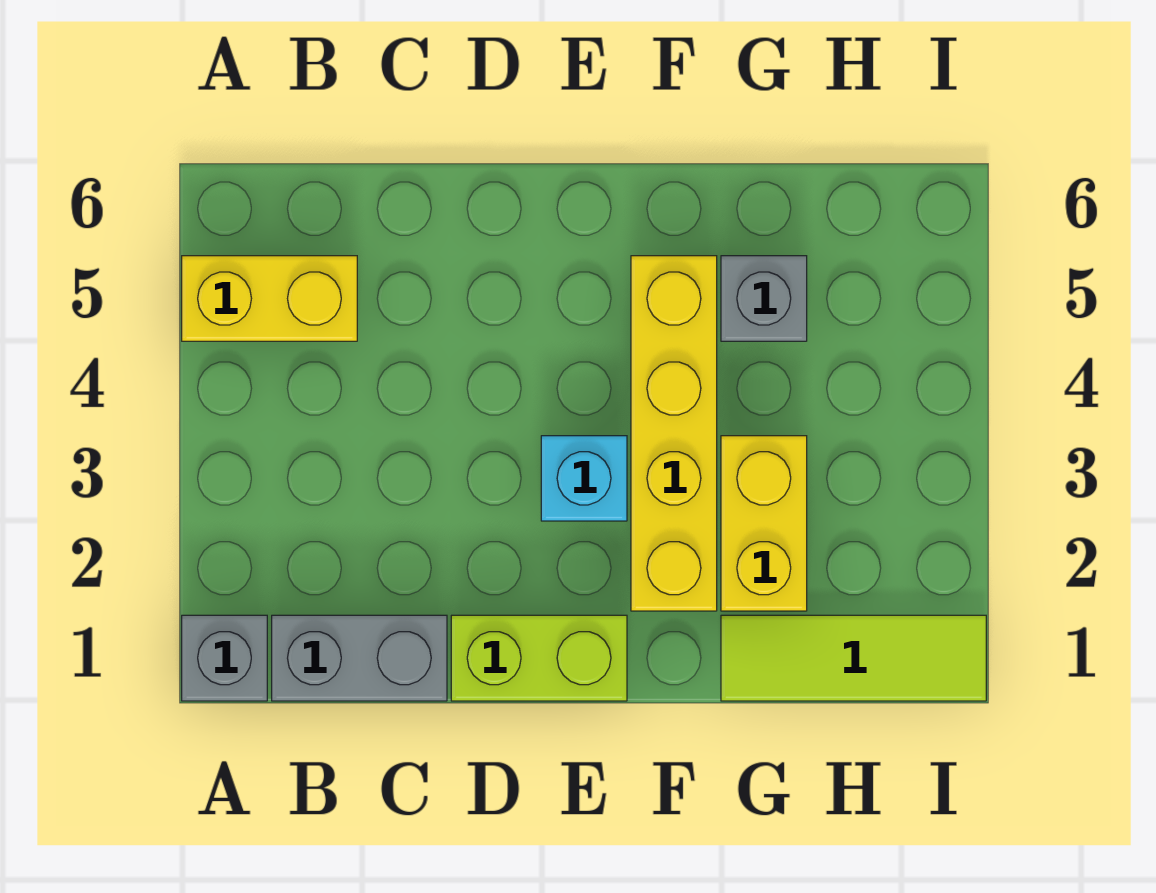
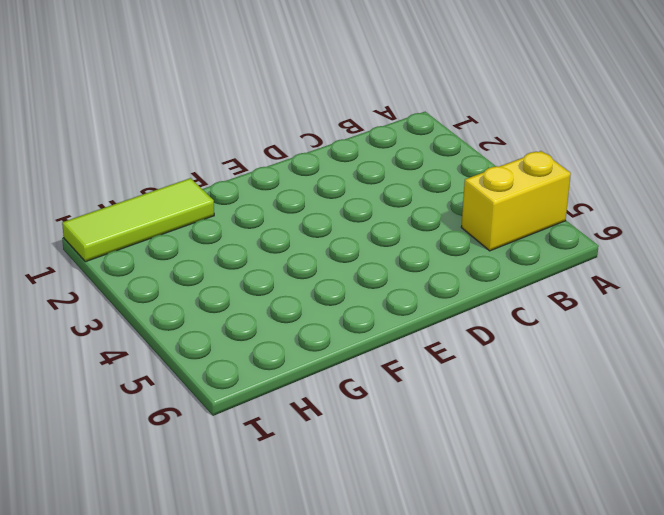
none -> grey brick A1 level 1
none -> grey brick B1:C1 level 1

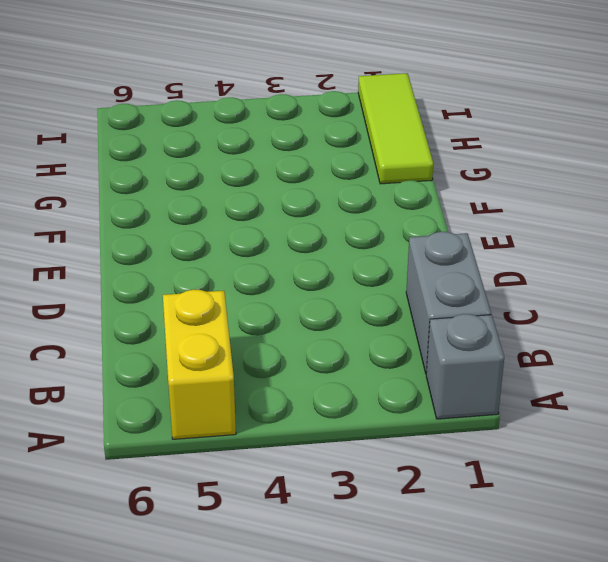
none -> lime brick D1:E1 level 1
none -> cyan brick E3 level 1

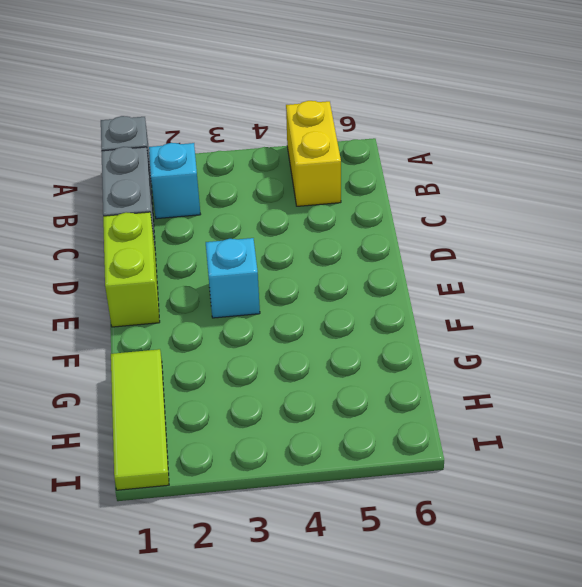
cyan brick B2 level 1 -> none
none -> yellow brick F2:F5 level 1
none -> yellow brick G2:G3 level 1

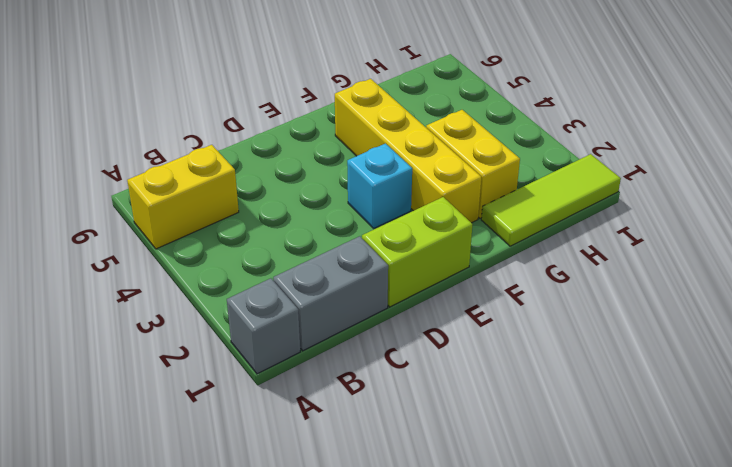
none -> grey brick G5 level 1

